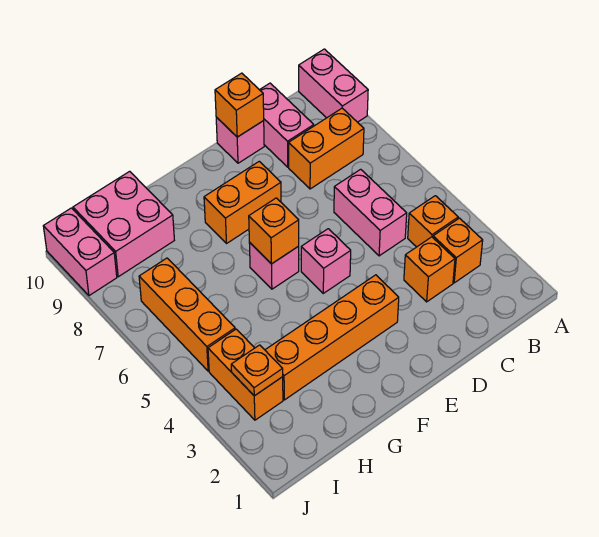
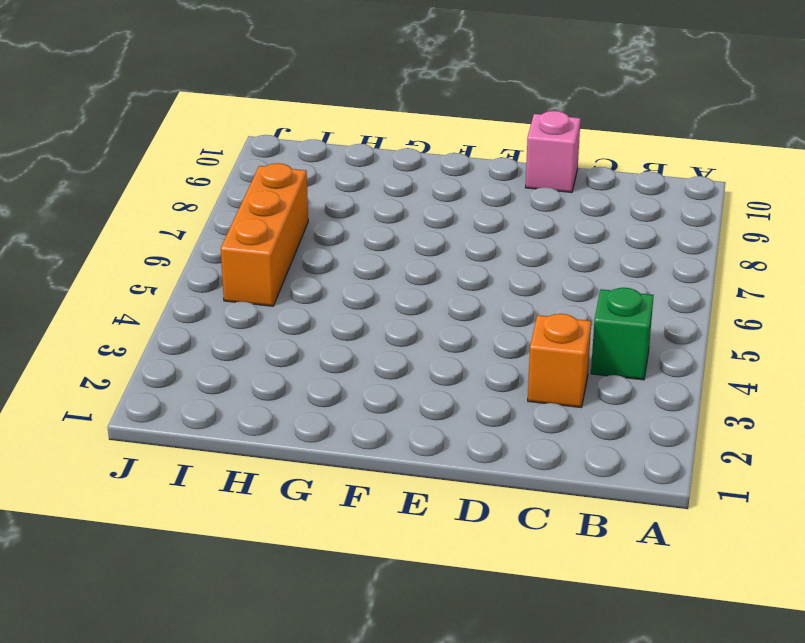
green brick B4 level 1 -> orange brick B4 level 1
none -> pink brick A9:A10 level 1
none -> orange brick B3 level 1
none -> orange brick B8:C8 level 1

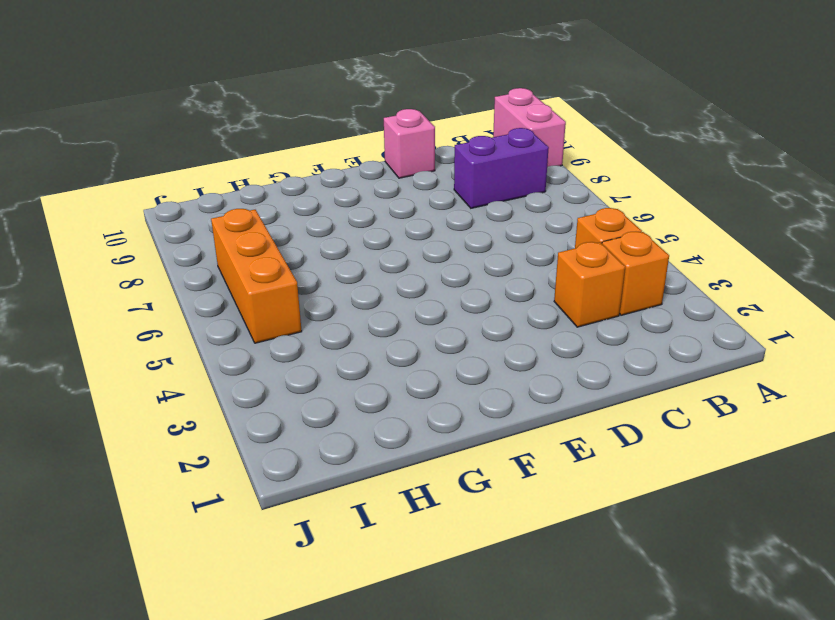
purple brick B8:C8 level 1 -> orange brick B8:C8 level 1
none -> pink brick C5:C6 level 1
none -> pink brick C9:C10 level 1
none -> orange brick E3:H3 level 1

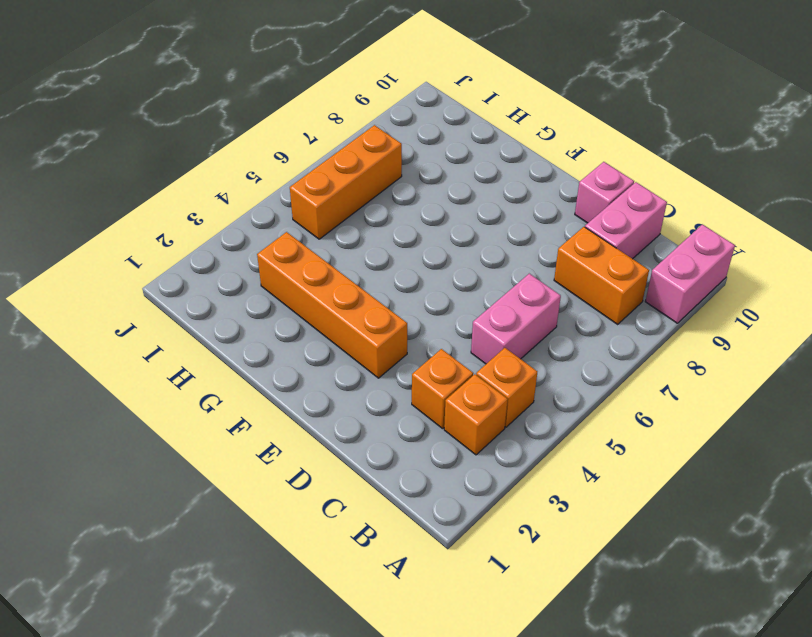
none -> pink brick E5 level 1
none -> orange brick E8:F8 level 1
none -> pink brick F6 level 1

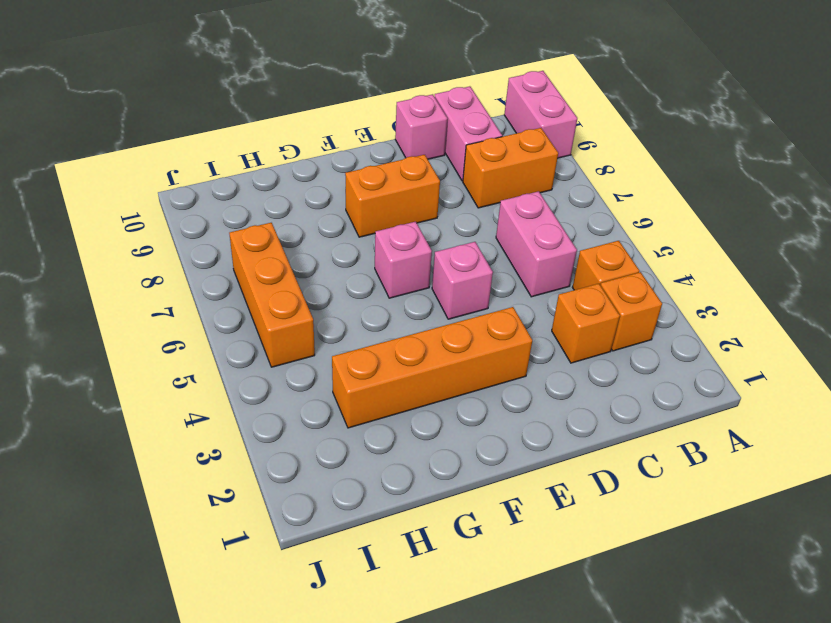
none -> pink brick H9:I10 level 1
none -> orange brick I3:I4 level 1
none -> pink brick J9:J10 level 1

